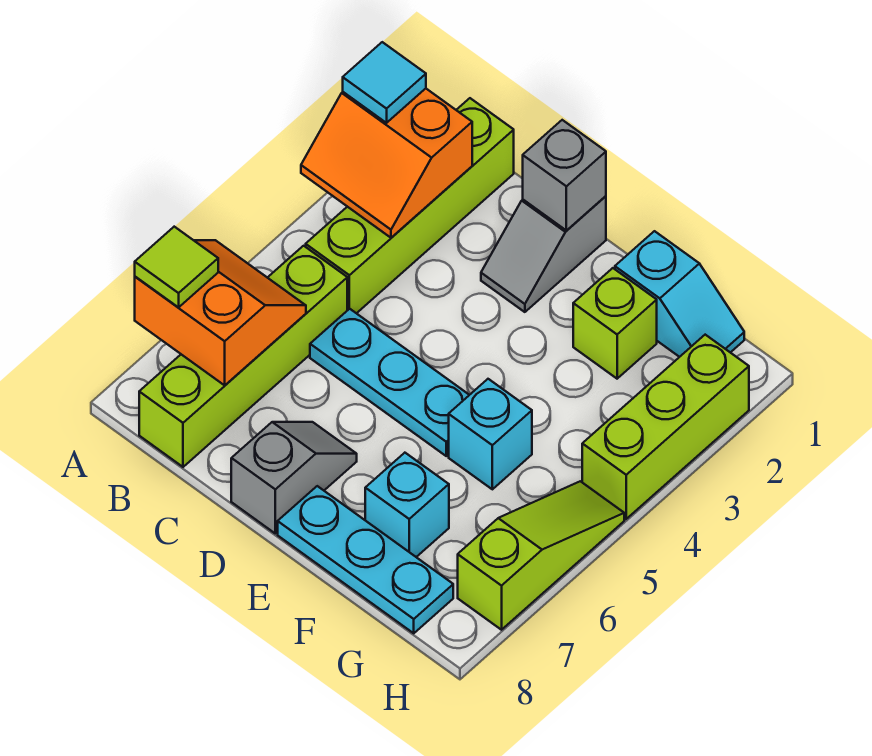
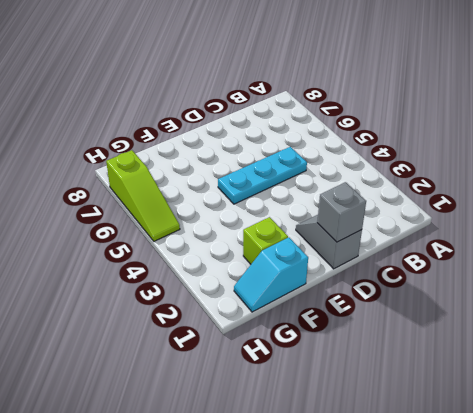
none -> lime brick B1:B4 level 1
none -> lime brick B5:B8 level 1
none -> grey slope D7:D8 level 1 top 8

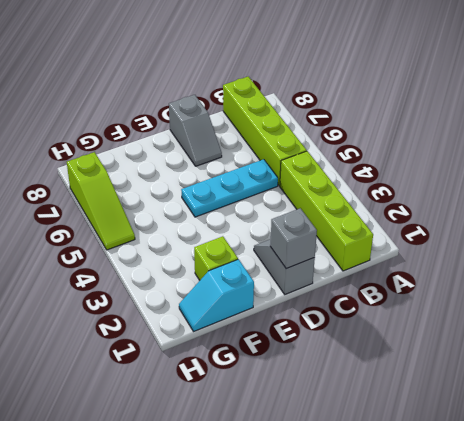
none -> cyan plate E8:G8 level 1
none -> cyan brick F5 level 1
none -> cyan brick F7 level 1

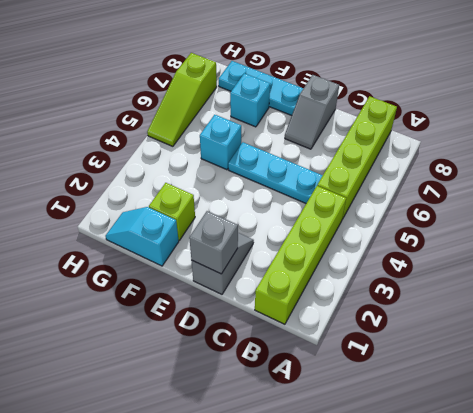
none -> lime brick H2:H4 level 1
none -> orange slope A2:B3 level 2 top 2
none -> orange slope A6:B7 level 2 top 7

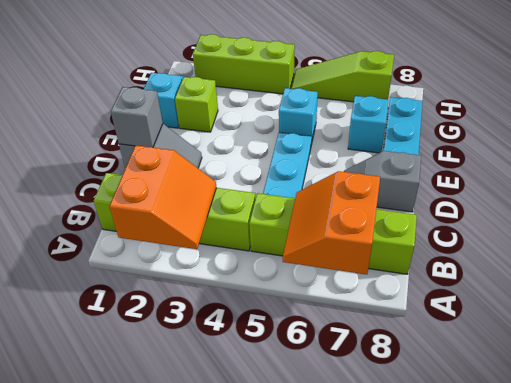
none -> cyan tile A2 level 3
none -> lime tile A7 level 3

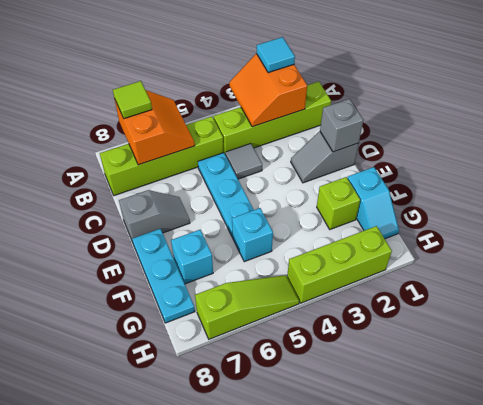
grey tile C4 level 1 -> none

